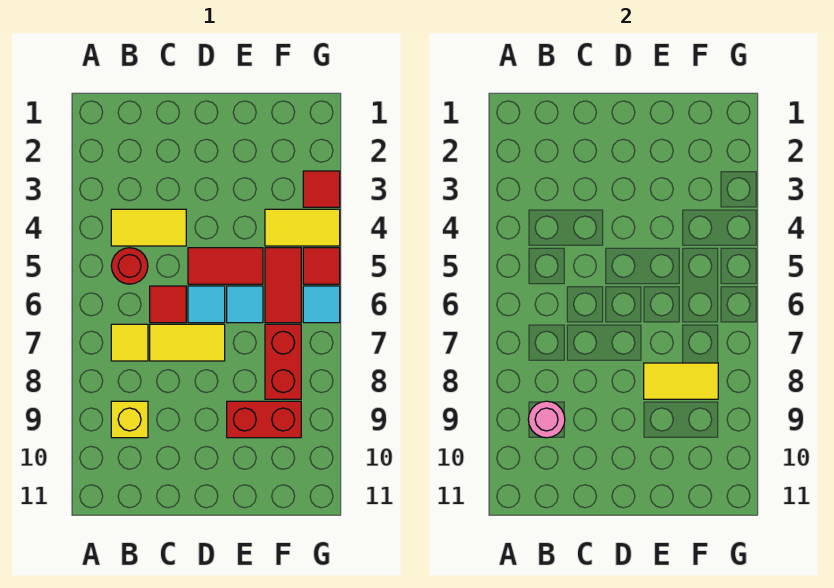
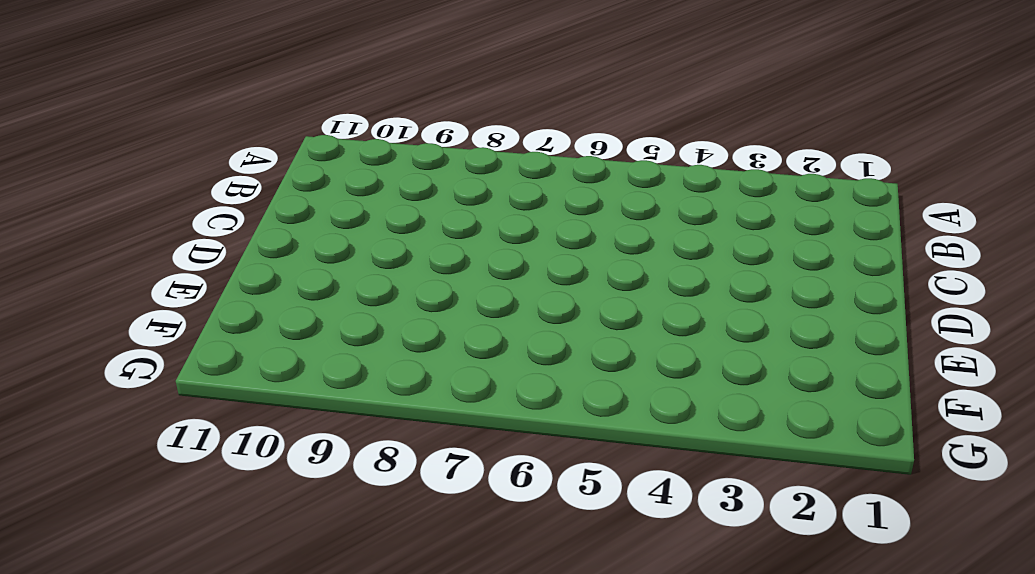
none -> yellow tile B4:C4 level 1
none -> red round brick B5 level 1
none -> yellow tile B7 level 1

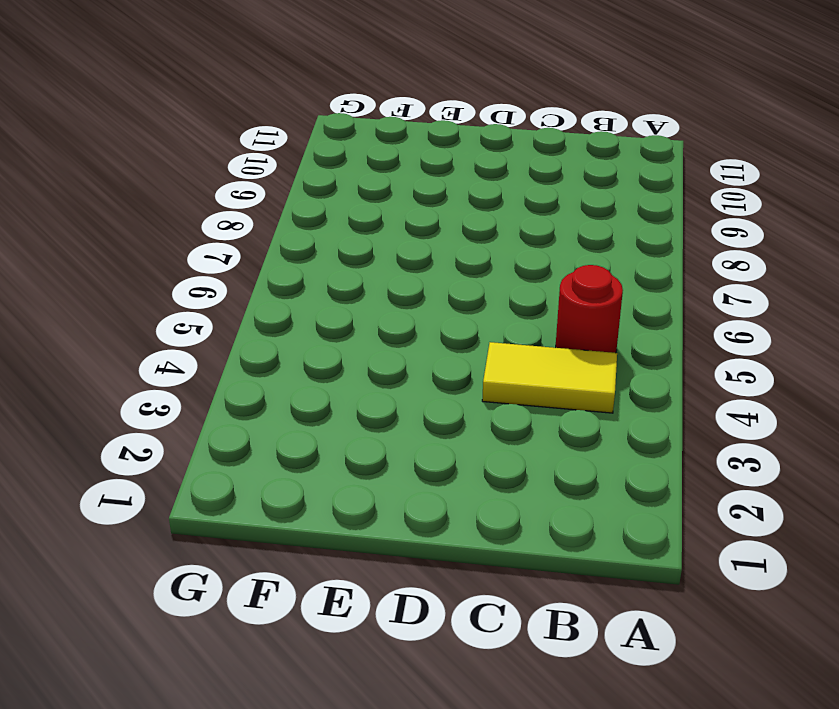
none -> yellow tile B7 level 1
none -> yellow brick B9 level 1
none -> red tile C6 level 1

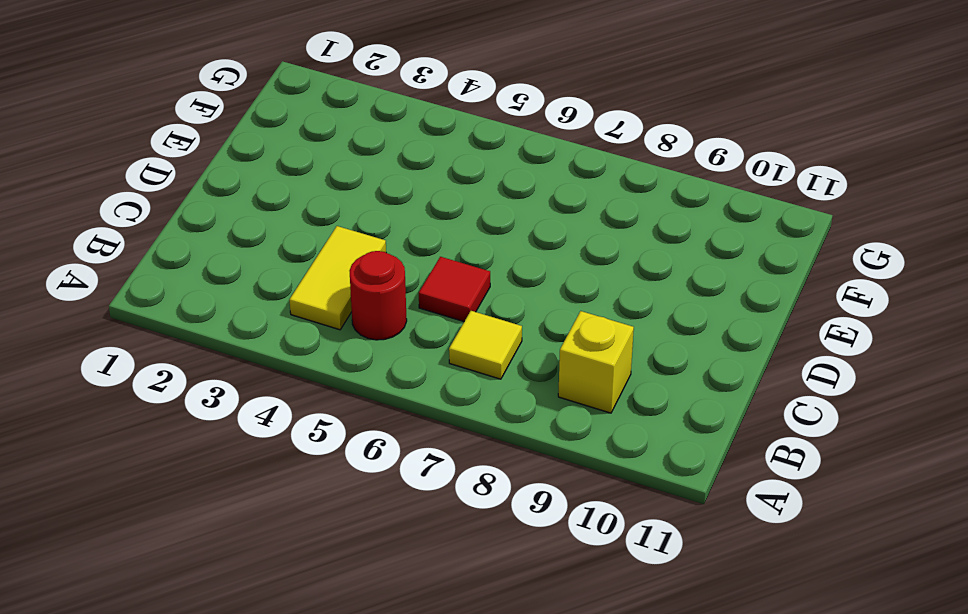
none -> yellow tile C7:D7 level 1
none -> red tile D5:E5 level 1
none -> cyan tile D6 level 1

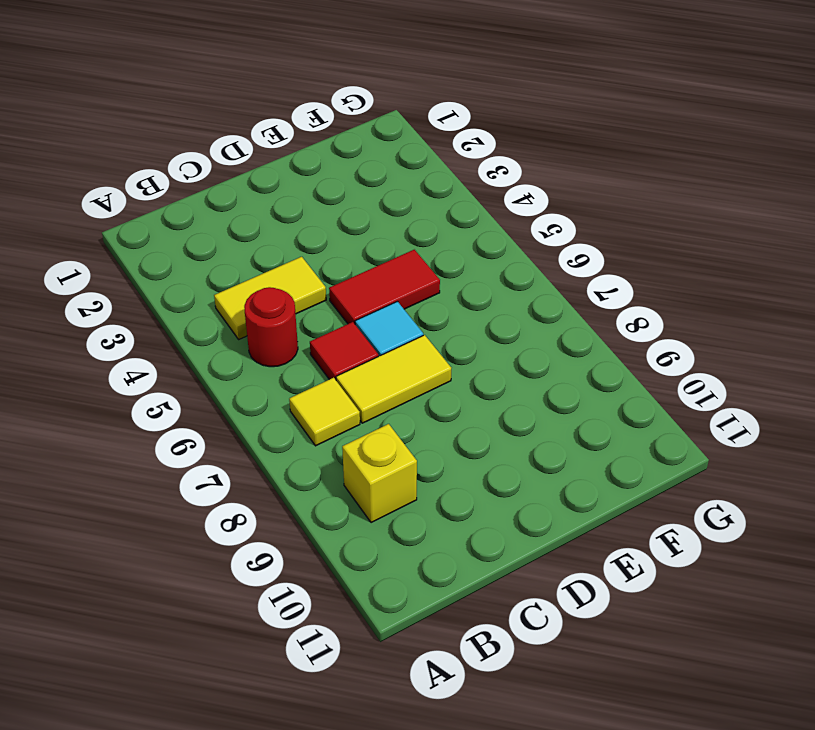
none -> cyan tile E6 level 1
none -> red brick E9:F9 level 1
none -> yellow tile F4:G4 level 1

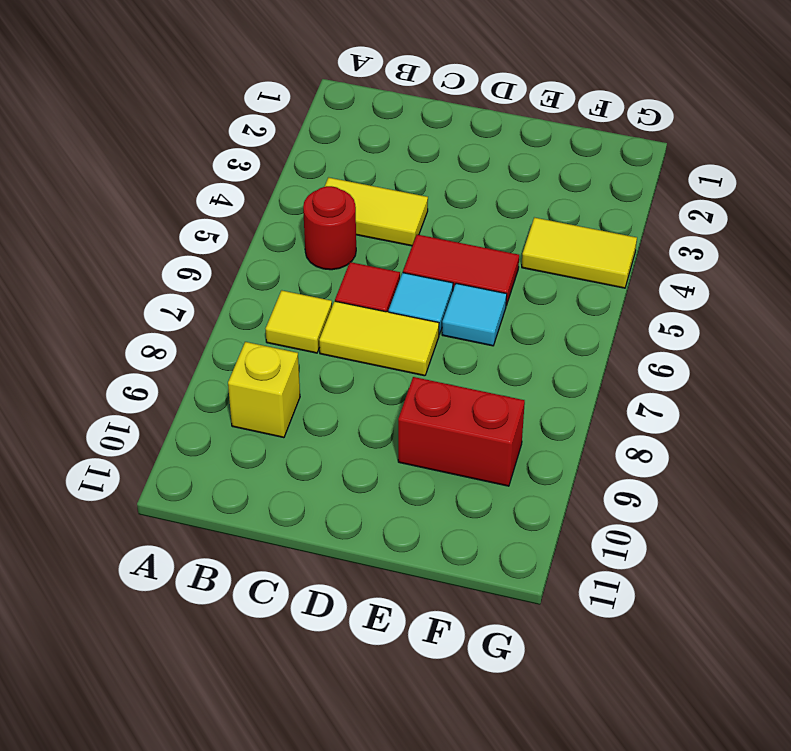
none -> red tile F5:F6 level 1
none -> red brick F7:F8 level 1
none -> red tile G3 level 1

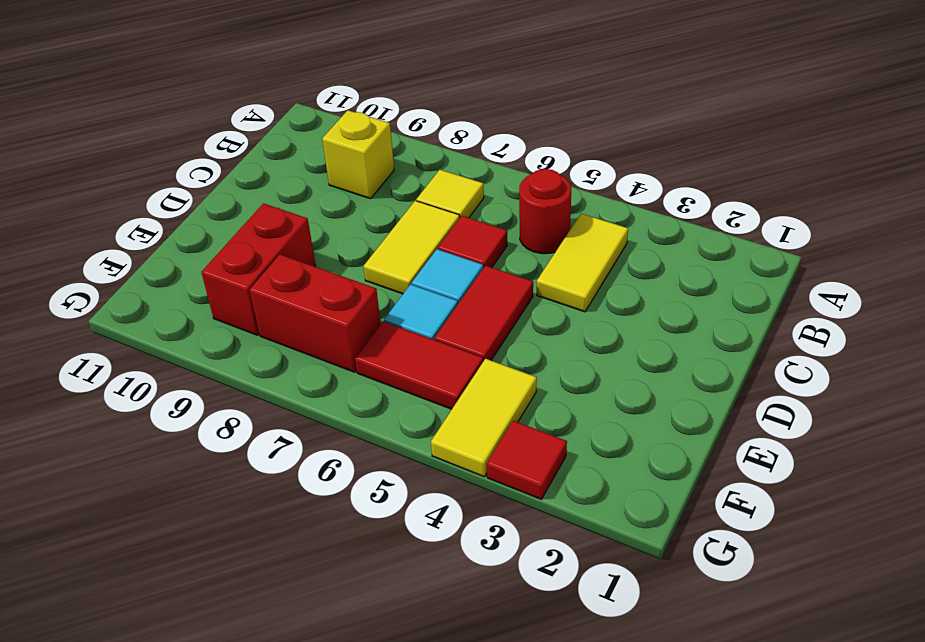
none -> red tile G5 level 1
none -> cyan tile G6 level 1
none -> pink round brick B9 level 2

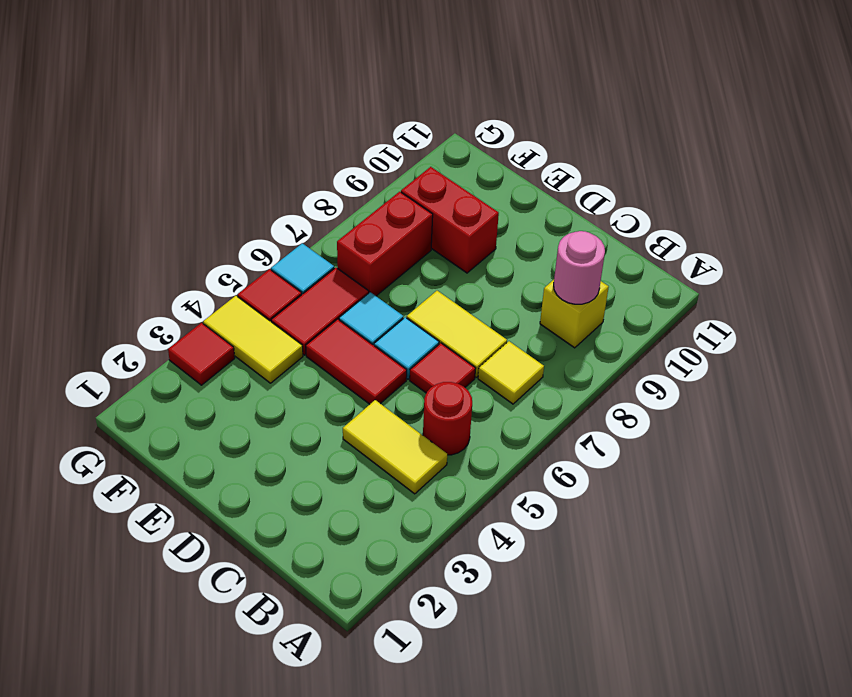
none -> yellow tile E8:F8 level 2

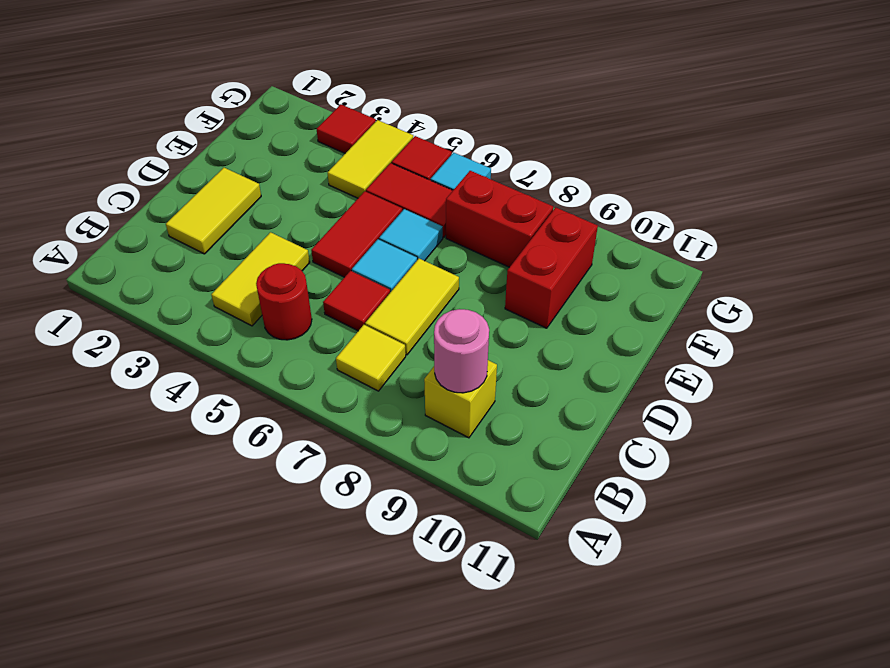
yellow tile C2:D2 level 1 -> yellow tile E8:F8 level 2

